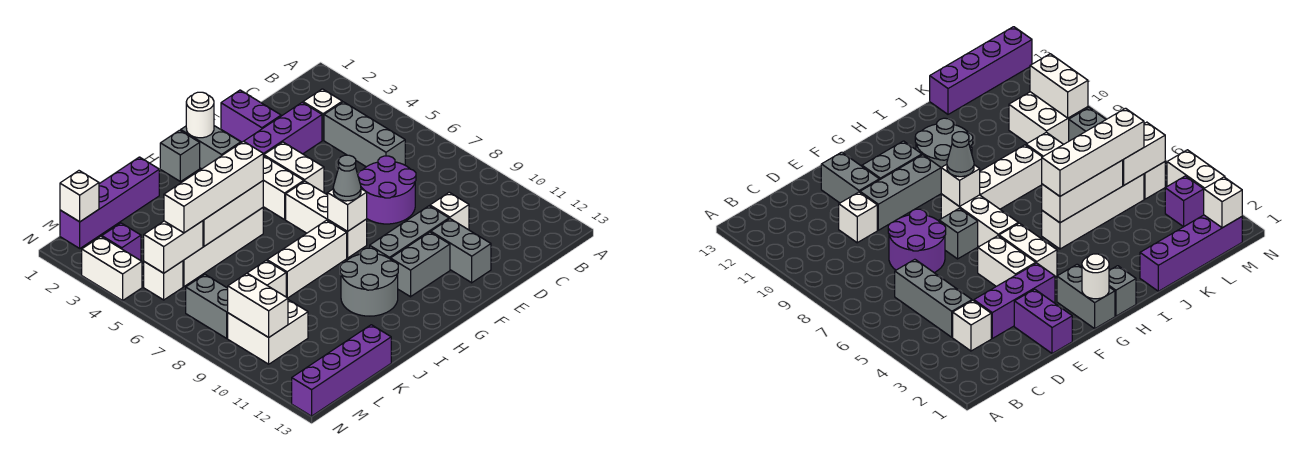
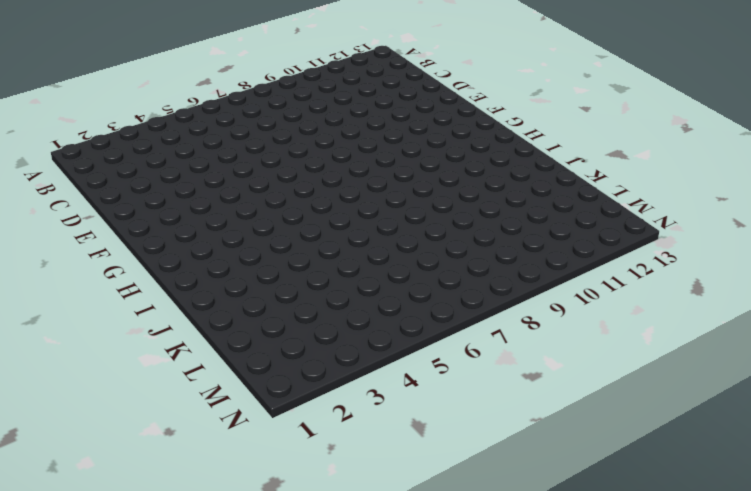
none -> white brick C3 level 1
none -> grey brick C4:C6 level 1
none -> purple brick D3:F3 level 1
none -> purple round brick D7:E8 level 1

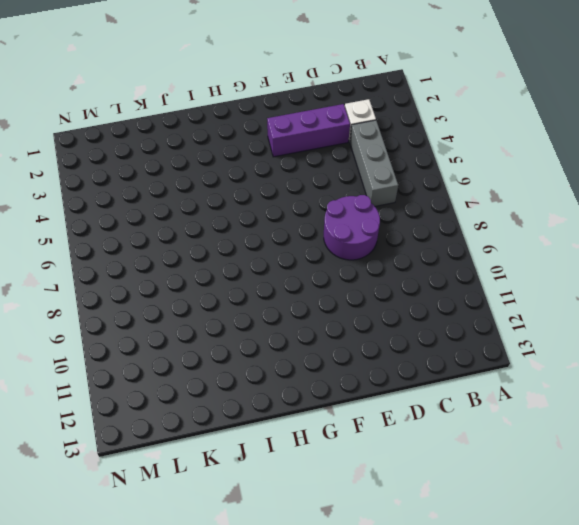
none -> white brick D10 level 1
none -> purple brick E1:E2 level 1
none -> grey brick E10:G10 level 1
none -> grey brick E11:E12 level 1

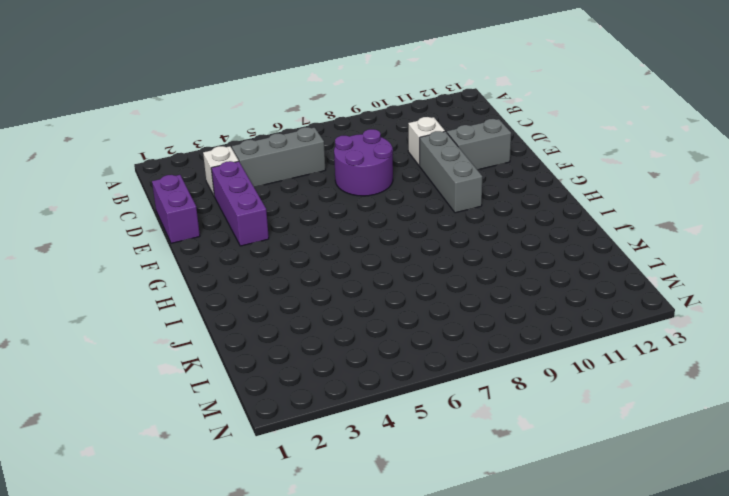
purple brick D1:E1 level 1 -> purple brick E1:E2 level 1
none -> white brick F4:F5 level 1
none -> grey brick F7 level 1
none -> grey brick F11:G11 level 1
none -> grey brick G1:G2 level 1

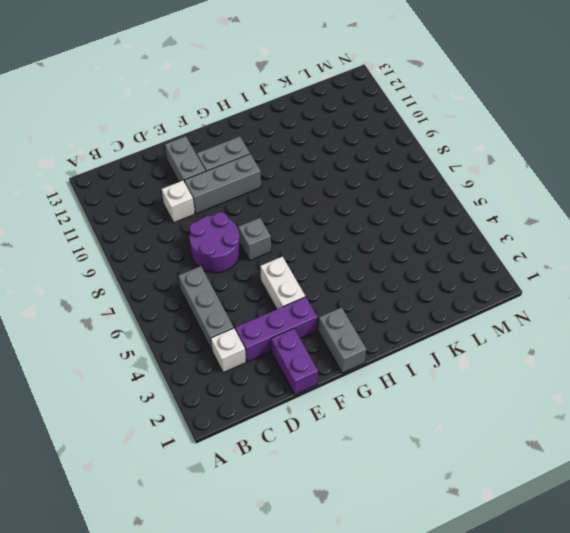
none -> white brick G4:G5 level 1
none -> white brick G6:G8 level 1
none -> grey brick H1 level 1
none -> white brick H8:J8 level 1

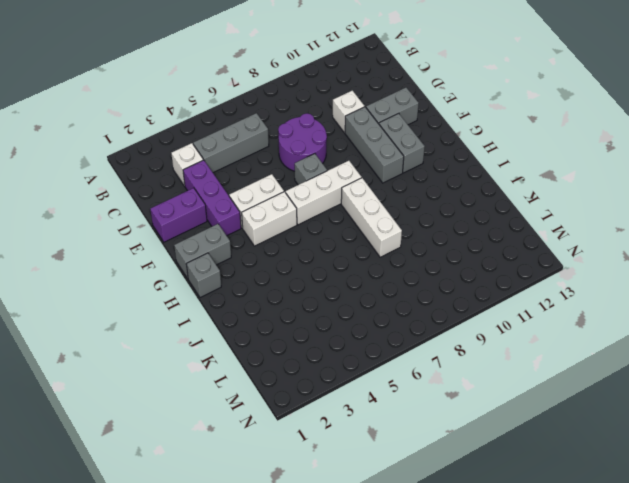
none -> grey round brick H10:I11 level 1
none -> white brick I5:L5 level 1
none -> purple brick J1:M1 level 1
none -> white brick K8 level 1

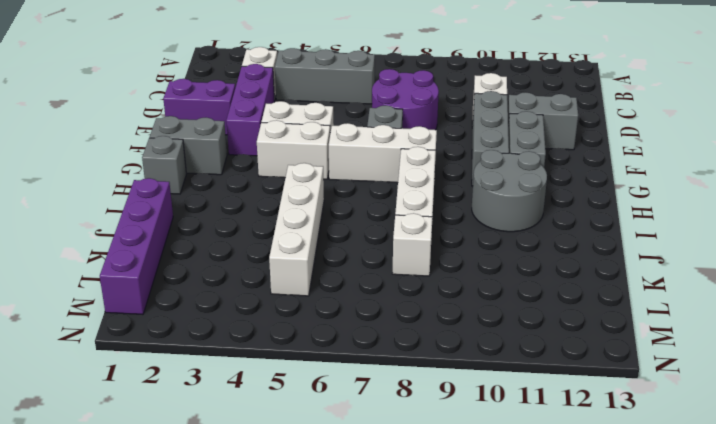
none -> purple brick K13:N13 level 1
none -> white brick L9:M10 level 1
none -> purple brick M3 level 1
none -> white brick M5 level 1

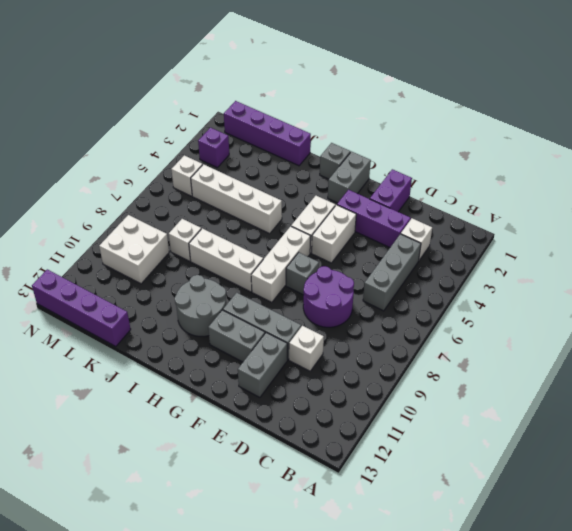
none -> grey brick M7:M8 level 1
none -> white brick N3:N4 level 1
none -> white round brick G1 level 2
none -> white brick G8 level 2

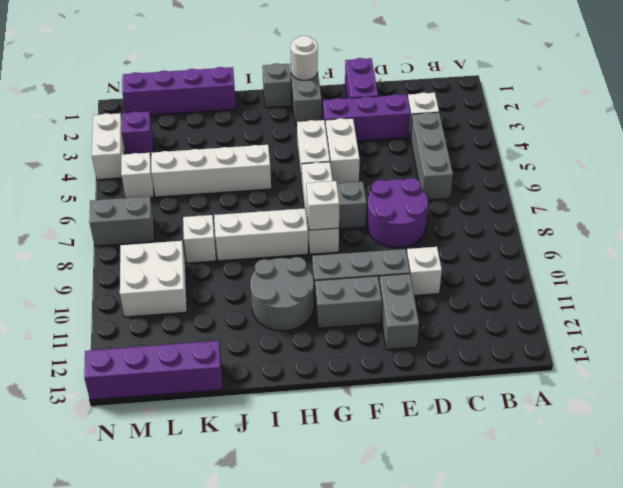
grey brick M7:N7 level 1 -> grey brick M7:M8 level 1
none -> white brick I5:K5 level 2
none -> white brick L5:M5 level 2
none -> white brick M1 level 2
none -> white brick M9:M10 level 2

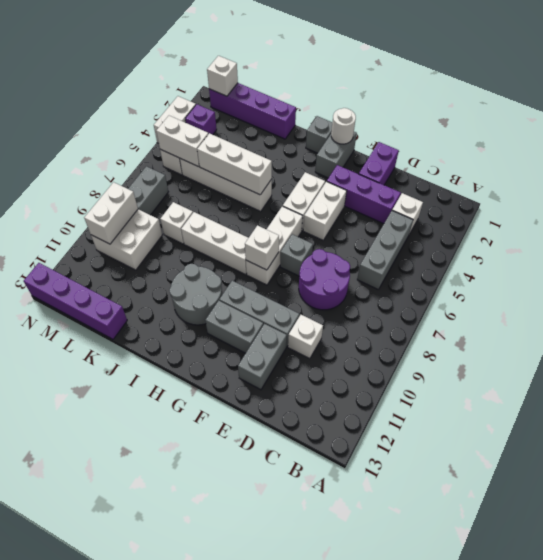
none -> grey cone G8 level 3
none -> white brick I5:L5 level 3

